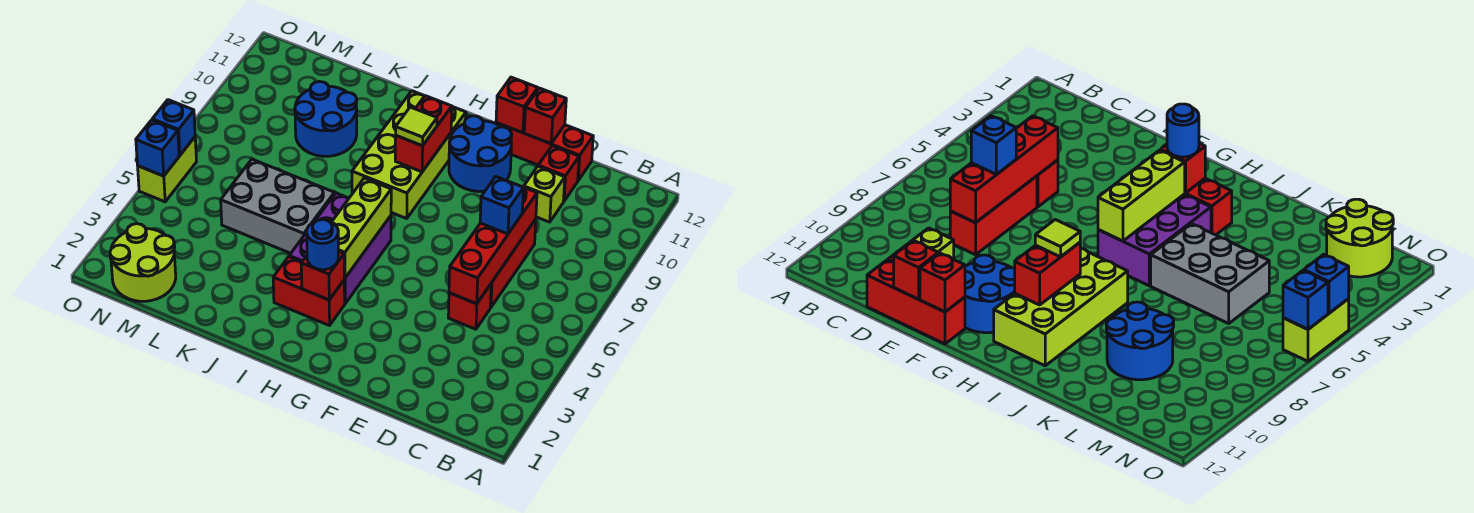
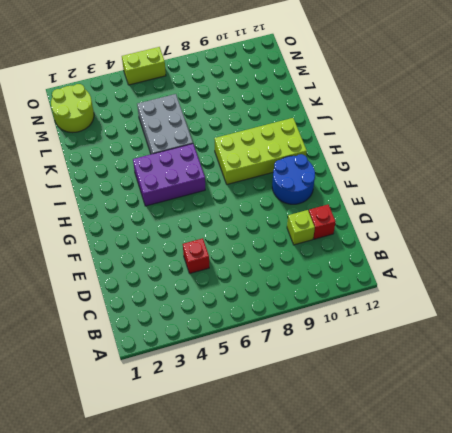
none -> red brick D6:D8 level 1
none -> red brick D12:F12 level 1
none -> red brick H3:I3 level 1

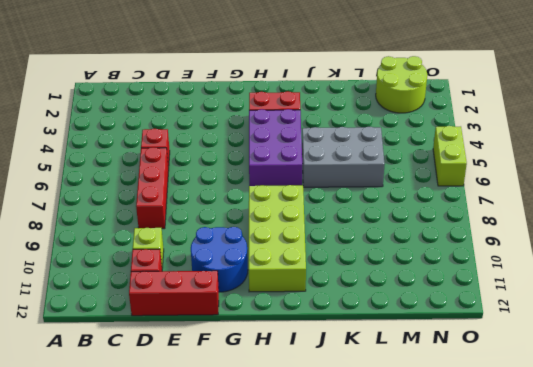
none -> blue round brick K9:L10 level 1
none -> red brick D5:D8 level 2
none -> red brick E12 level 2

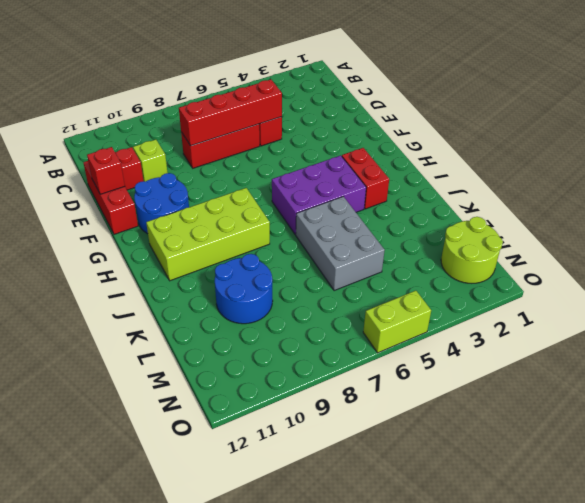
none -> red brick F12 level 2
none -> red brick H3 level 2
none -> lime brick H4:H6 level 2

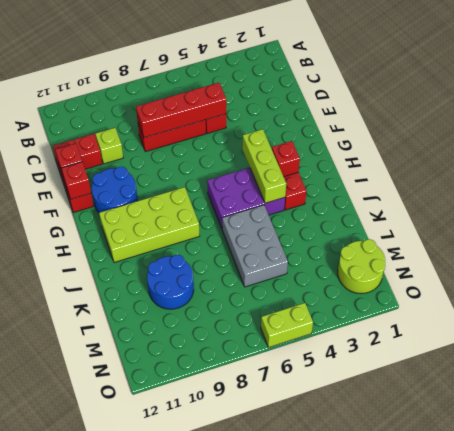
lime brick G4:I4 level 2 -> lime brick H4:H6 level 2
none -> red brick H9:H10 level 2
none -> blue brick O5 level 2
none -> blue brick O6 level 2

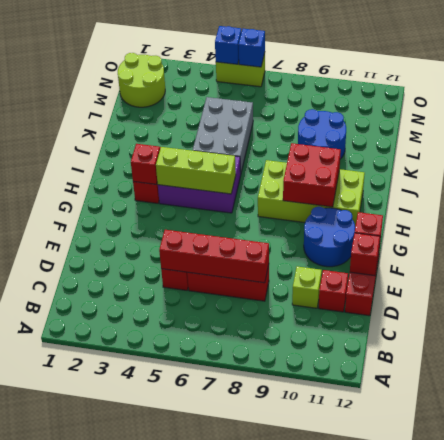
red brick H9:I10 level 2 -> red brick H9:H10 level 2
none -> blue brick D7 level 3
none -> blue round brick H3 level 3
none -> lime tile H9 level 3

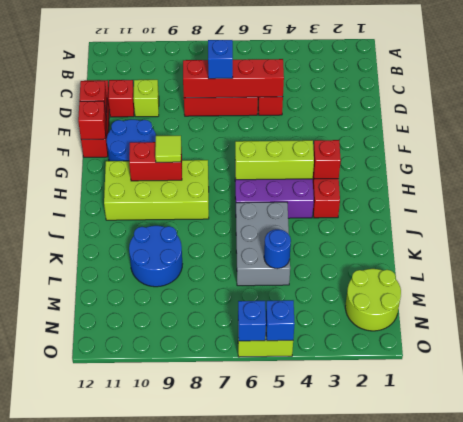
blue round brick L5 level 2 -> blue round brick H3 level 3

